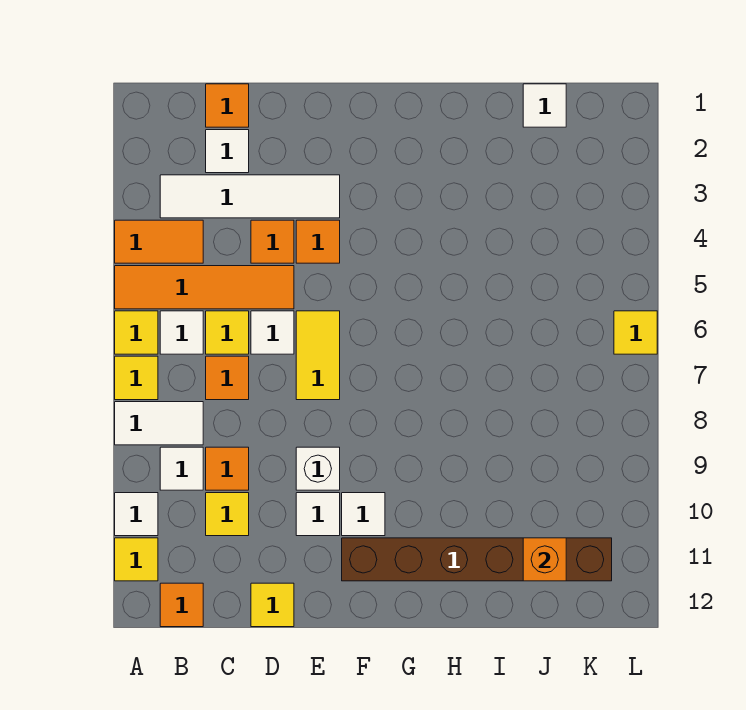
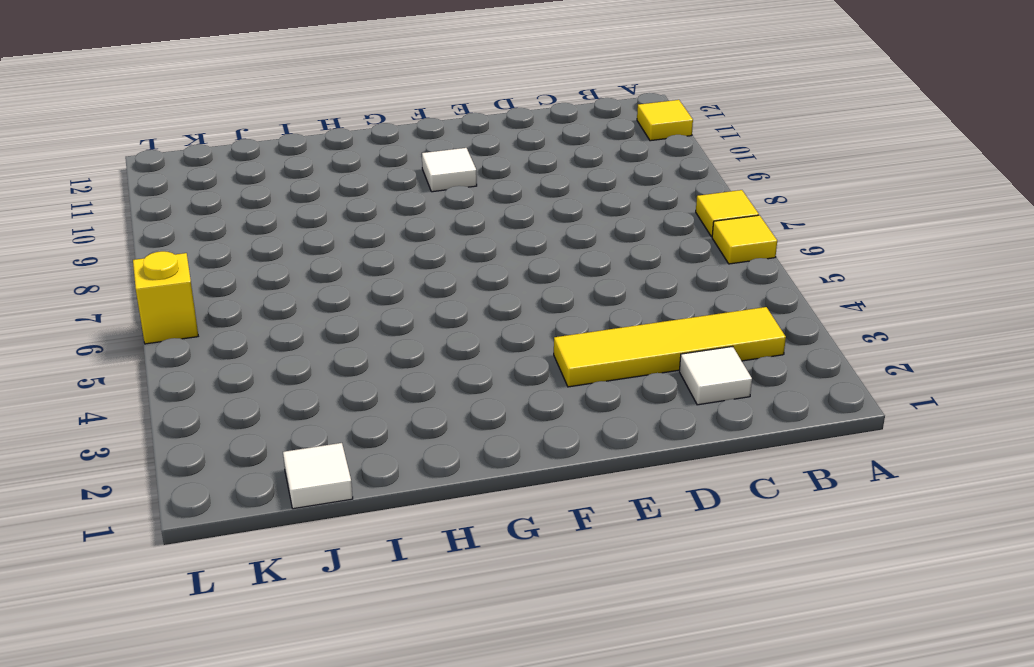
yellow tile B3:E3 level 1 -> white tile B3:E3 level 1
yellow brick L6 level 1 -> yellow tile L6 level 1
none -> orange tile A4:B4 level 1
none -> orange tile A5:D5 level 1
none -> white tile A8:B8 level 1

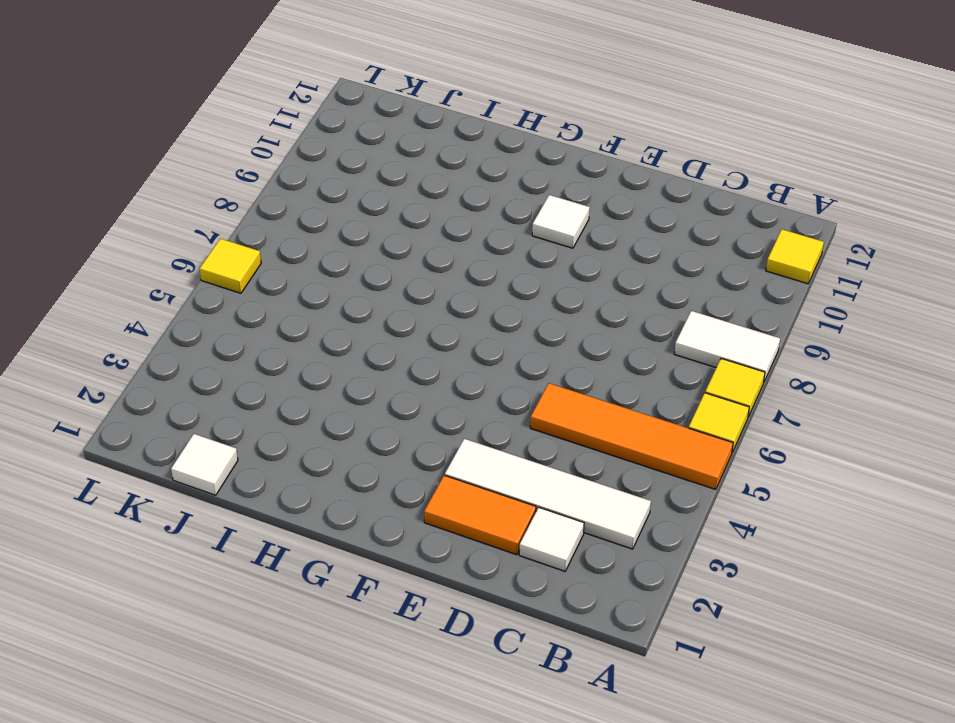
orange tile D2:E2 level 1 -> orange tile A4:B4 level 1
none -> white tile A10 level 1
none -> white tile B6 level 1
none -> white tile B9 level 1

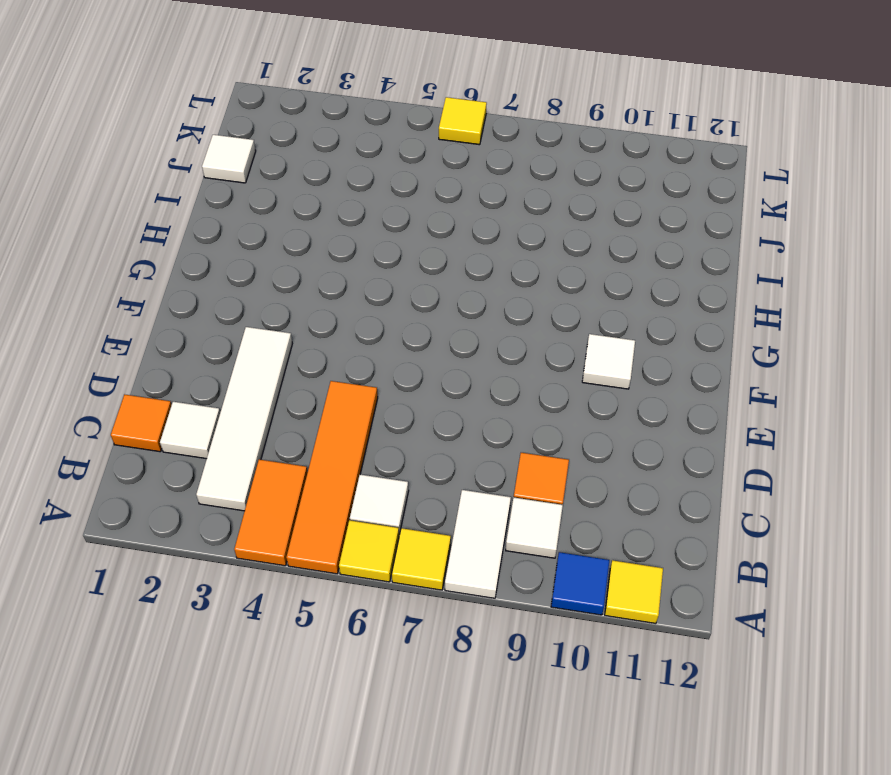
blue tile A10 level 1 -> white tile A10 level 1
none -> orange tile B12 level 1
none -> yellow tile C6 level 1
none -> orange tile C7 level 1

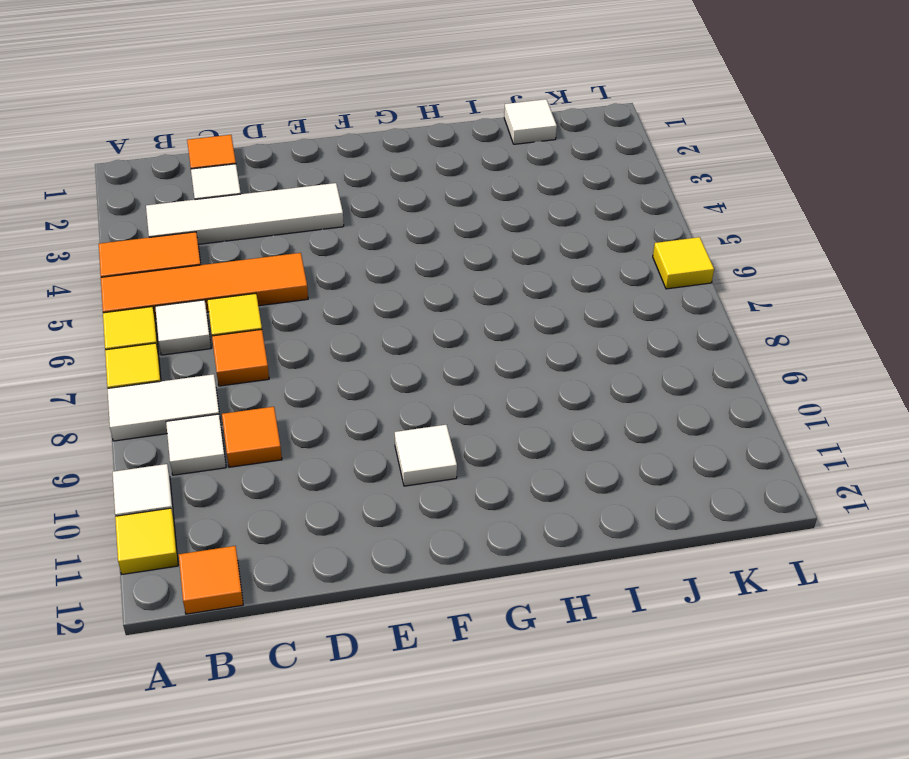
none -> yellow tile C10 level 1
none -> orange tile D4 level 1
none -> white tile D6 level 1

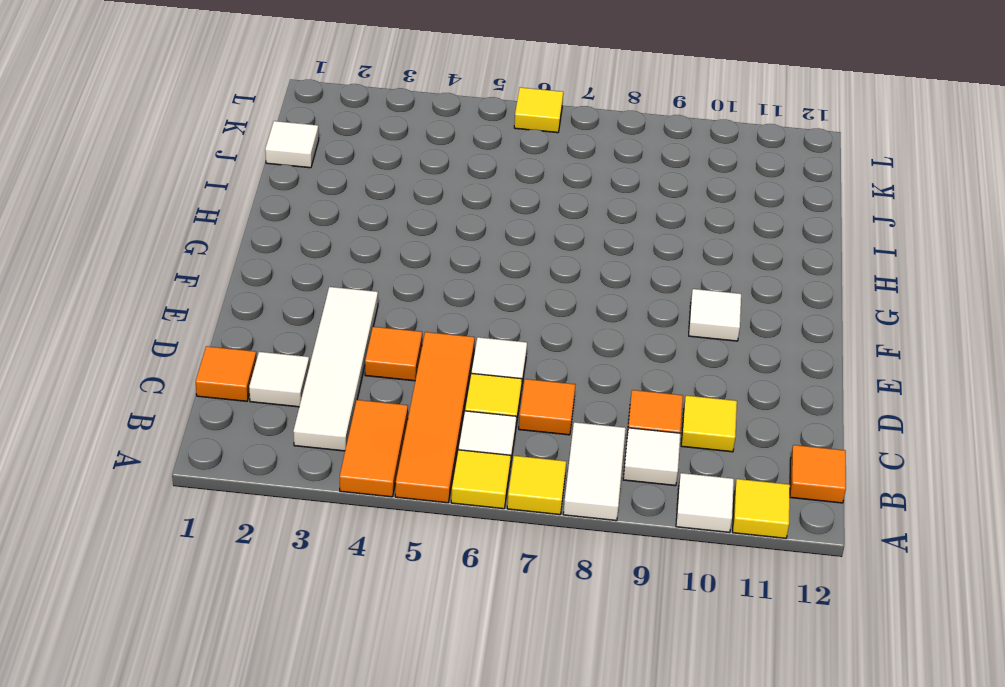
none -> yellow tile D12 level 1
none -> orange tile E4 level 1
none -> yellow tile E6:E7 level 1

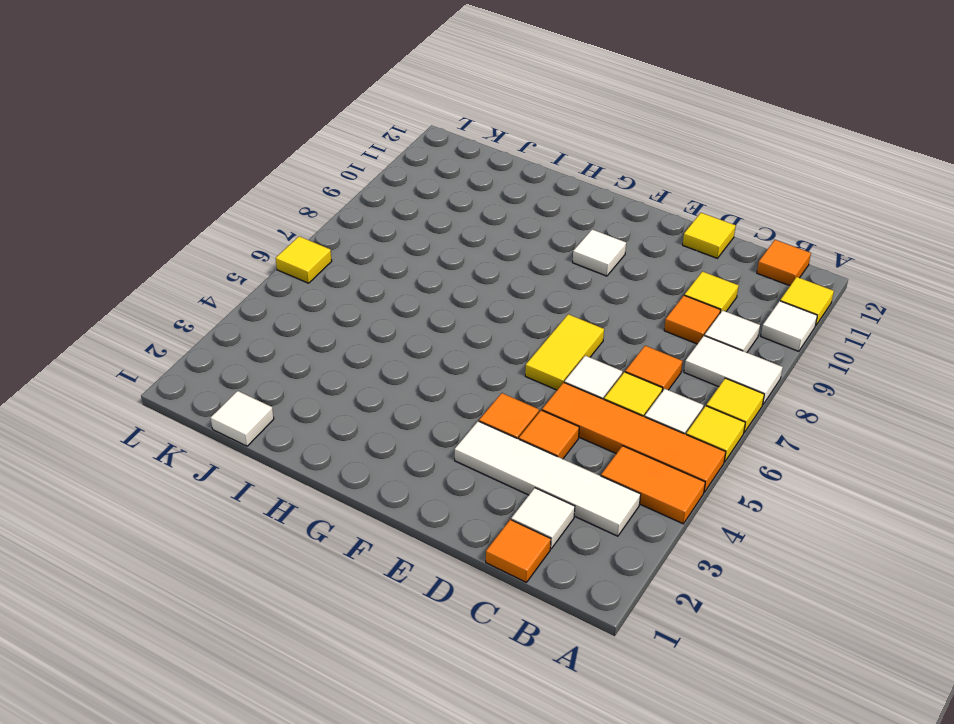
none -> white brick E9 level 1
none -> white tile E10 level 1
none -> brown brick F11:K11 level 1

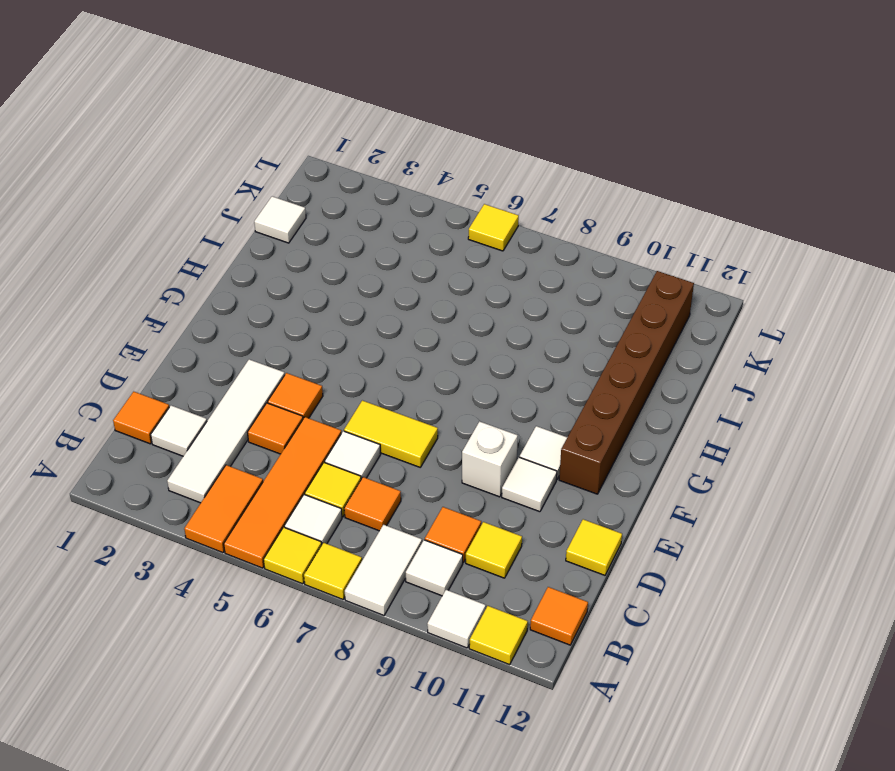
none -> orange brick J11 level 2

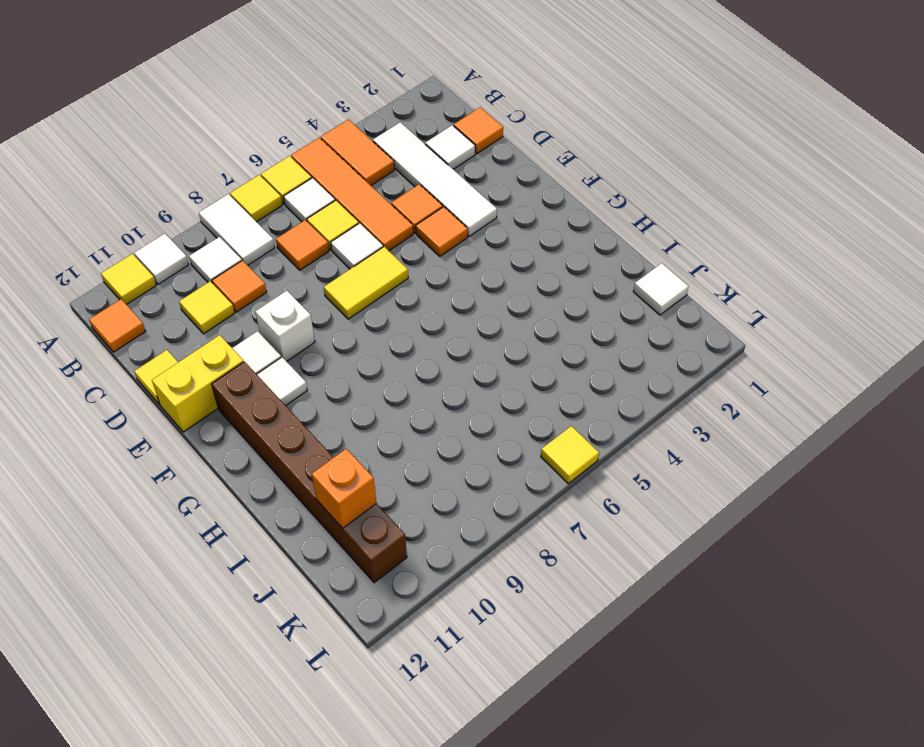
yellow brick E11:E12 level 1 -> none

